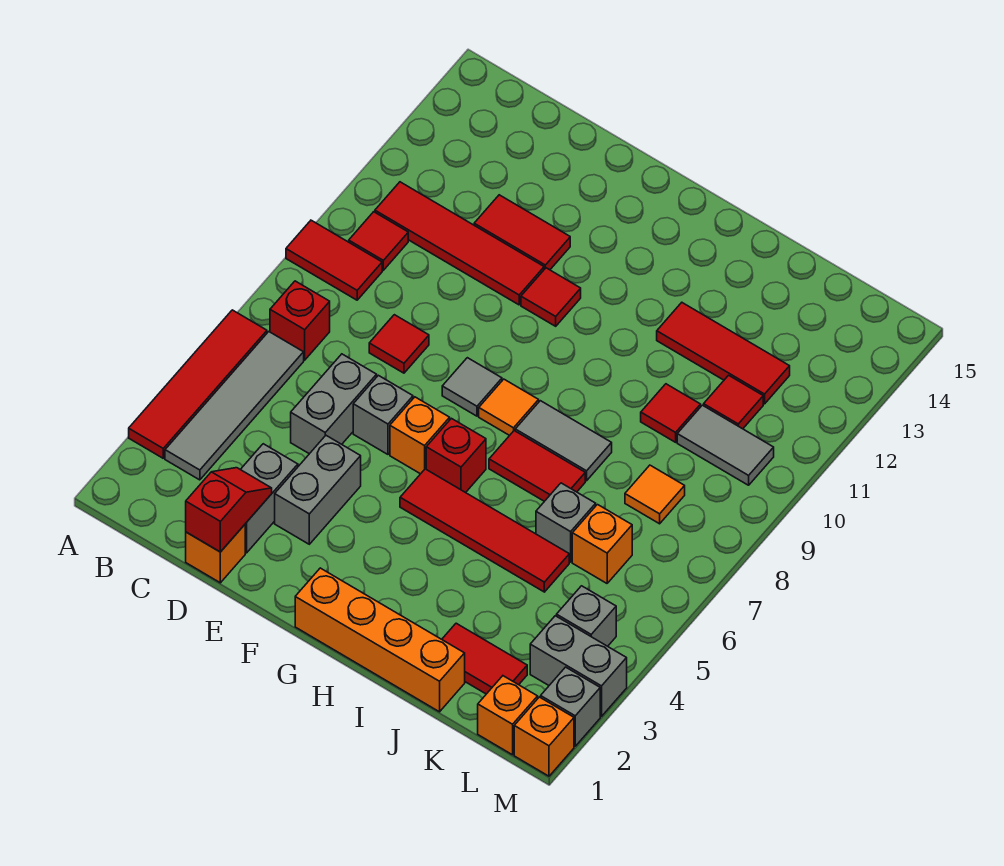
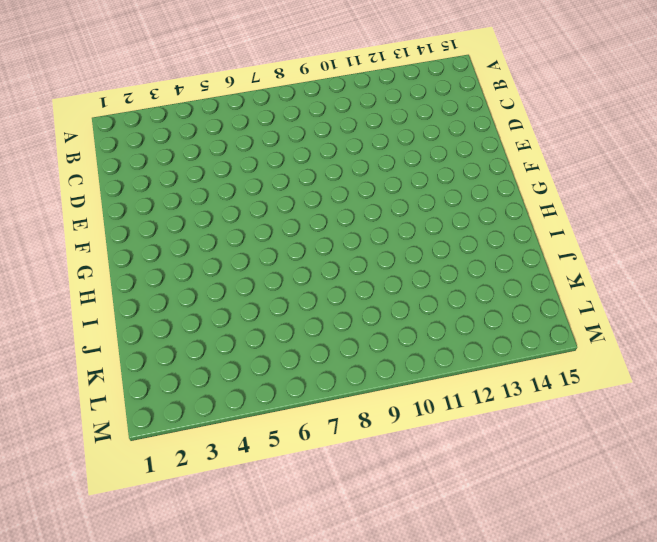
none -> red tile A3:A6 level 1
none -> red tile A9:B9 level 1
none -> grey tile B3:B6 level 1
none -> red brick B7 level 1

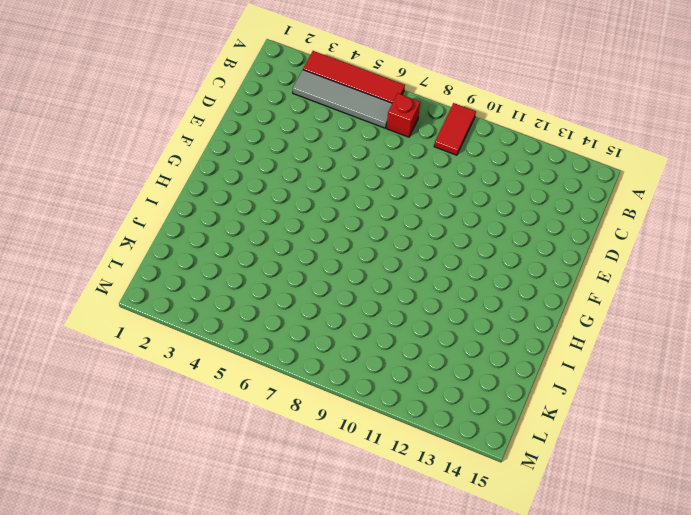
none -> red tile B10 level 1
none -> red tile B11:E11 level 1
none -> orange brick D1 level 1
none -> grey brick D2:D3 level 1

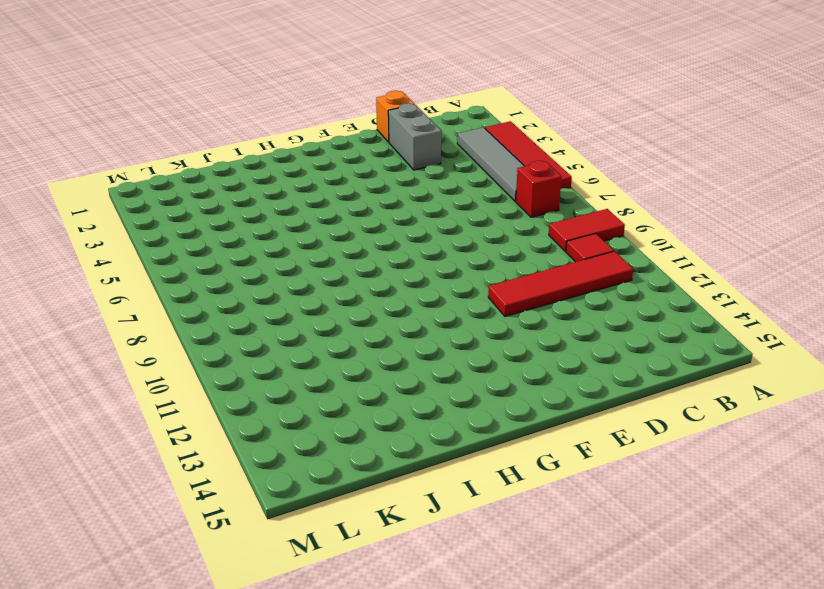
none -> grey brick D5:D6 level 1
none -> red tile D8 level 1
none -> red tile D12:E12 level 1
none -> grey brick E3:E4 level 1

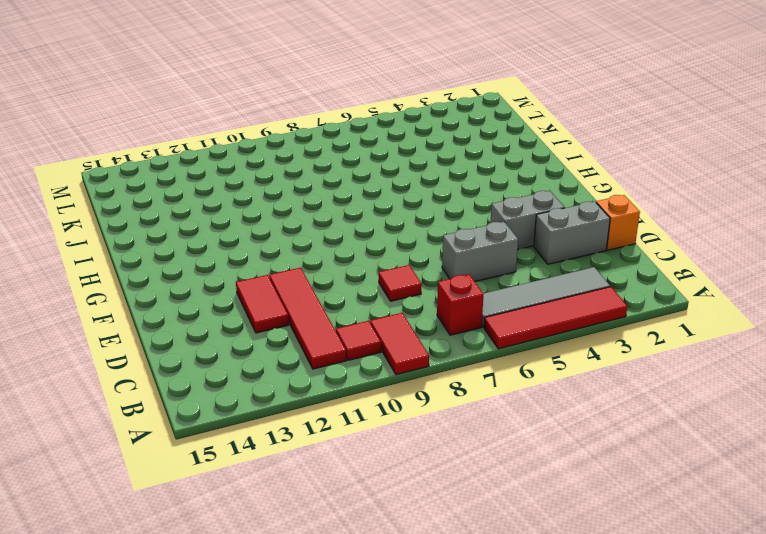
none -> grey brick E6 level 1
none -> orange brick F6 level 1
none -> grey tile F8 level 1
none -> red tile F11 level 1

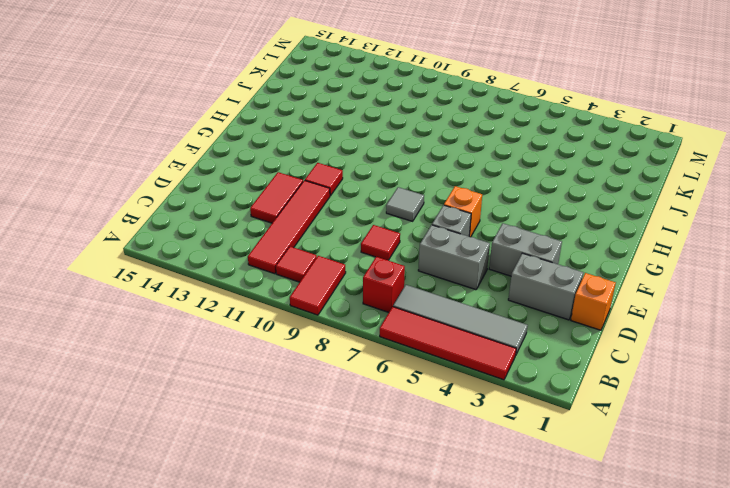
none -> orange brick G1:J1 level 1
none -> red tile G5:J5 level 1
none -> red brick G6 level 1
none -> orange tile G8 level 1

